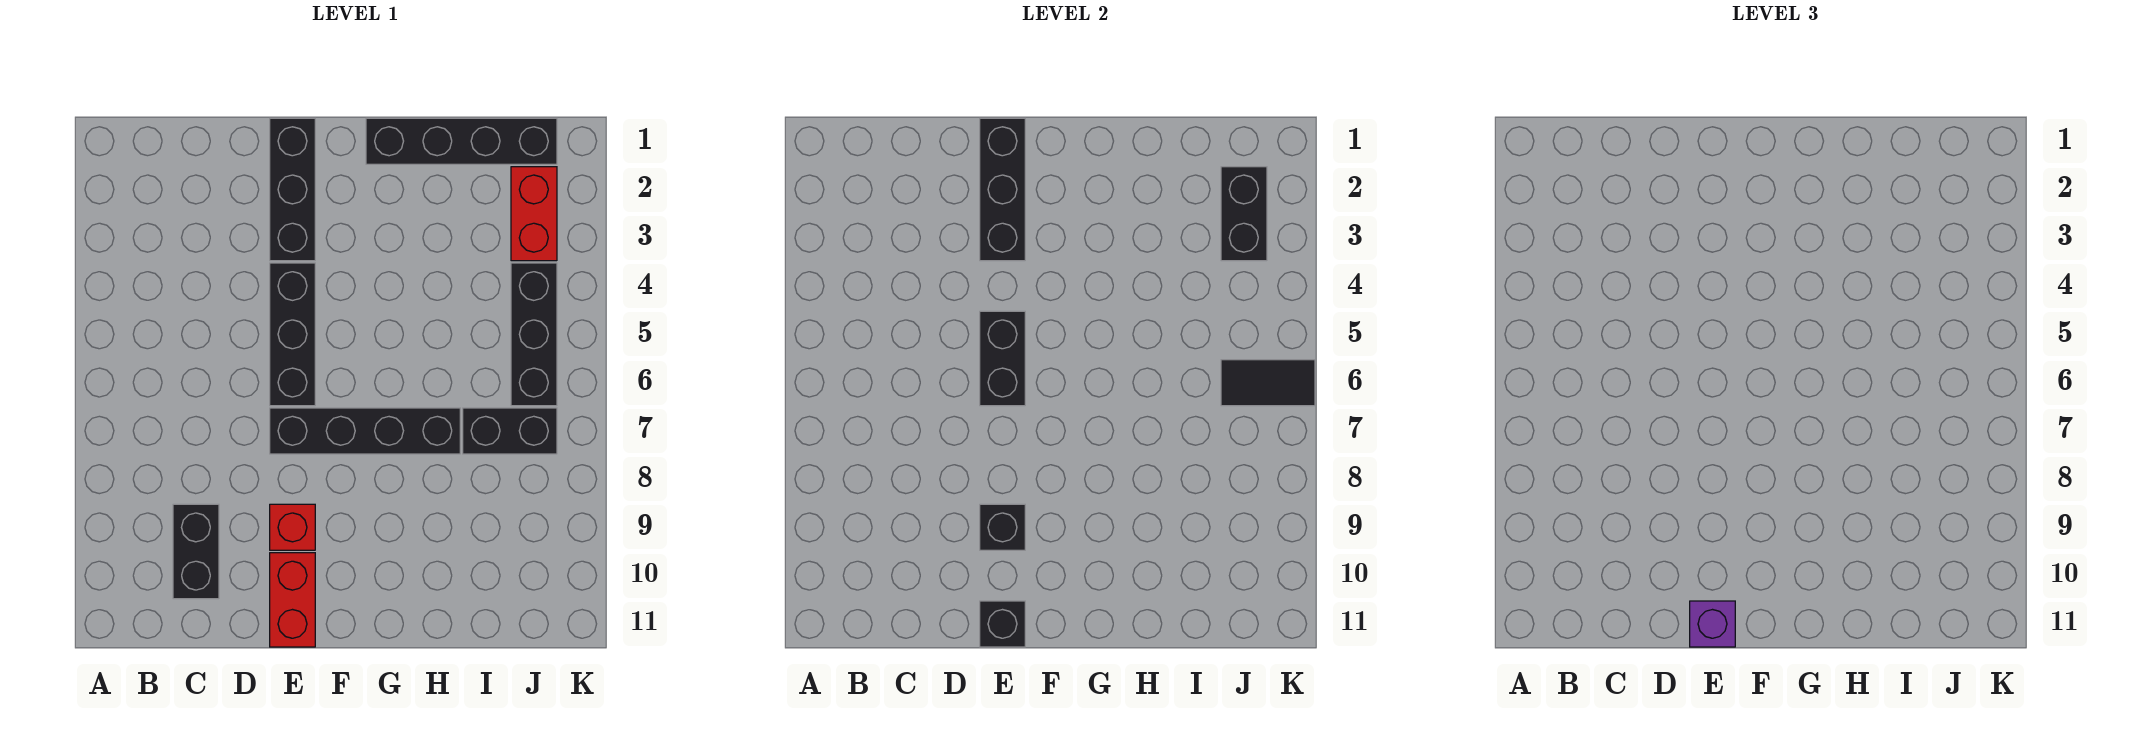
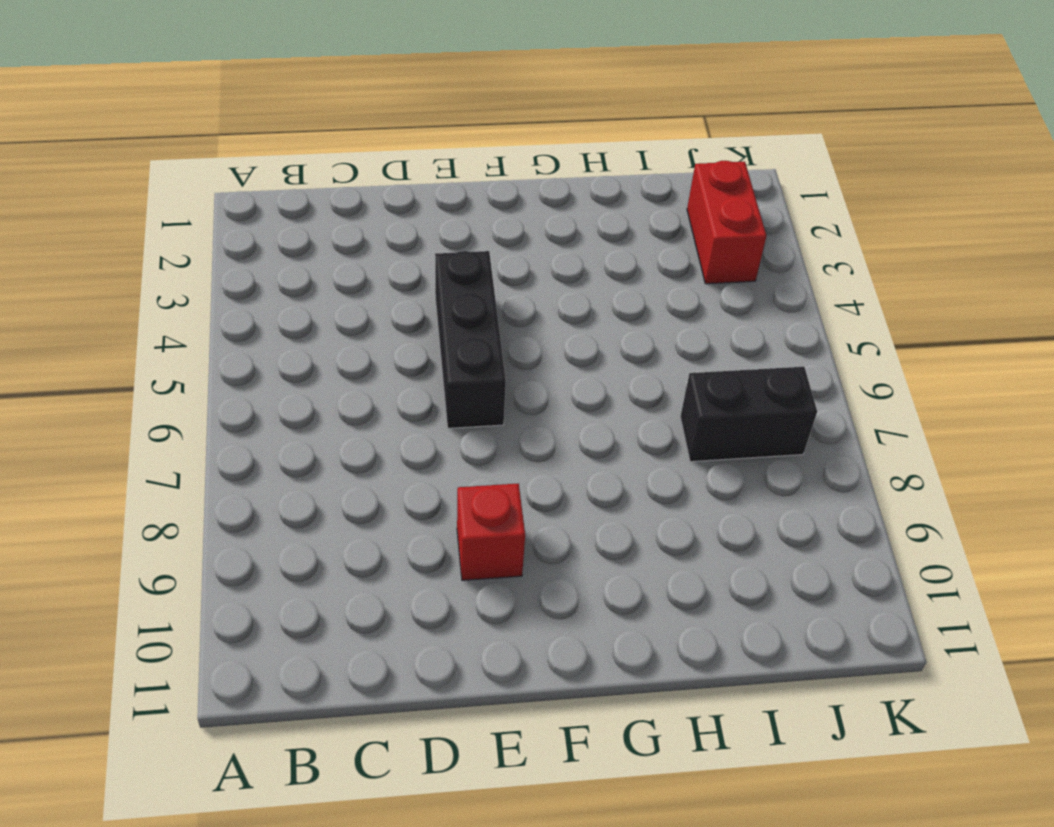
none -> black brick C9:C10 level 1
none -> black brick E1:E3 level 1
none -> black brick E7:H7 level 1

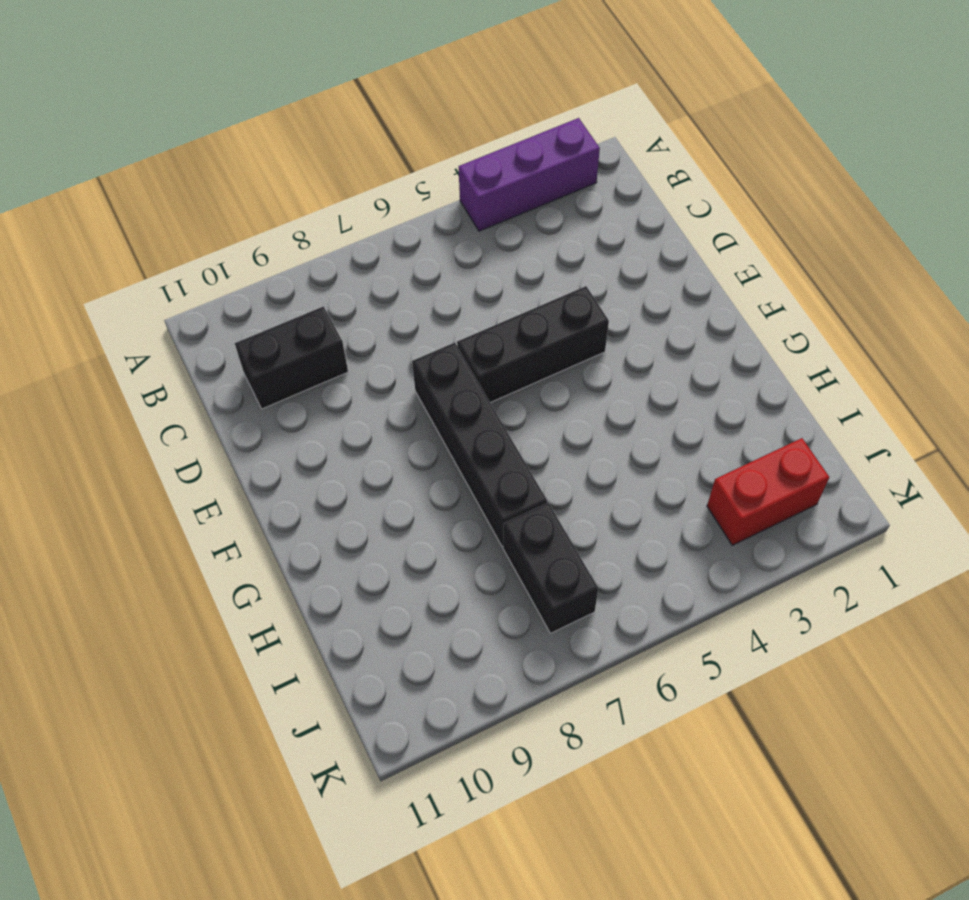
purple brick A2:A4 level 1 -> none
none -> black brick E1:E3 level 1
none -> red brick E9 level 1
none -> red brick E10:E11 level 1

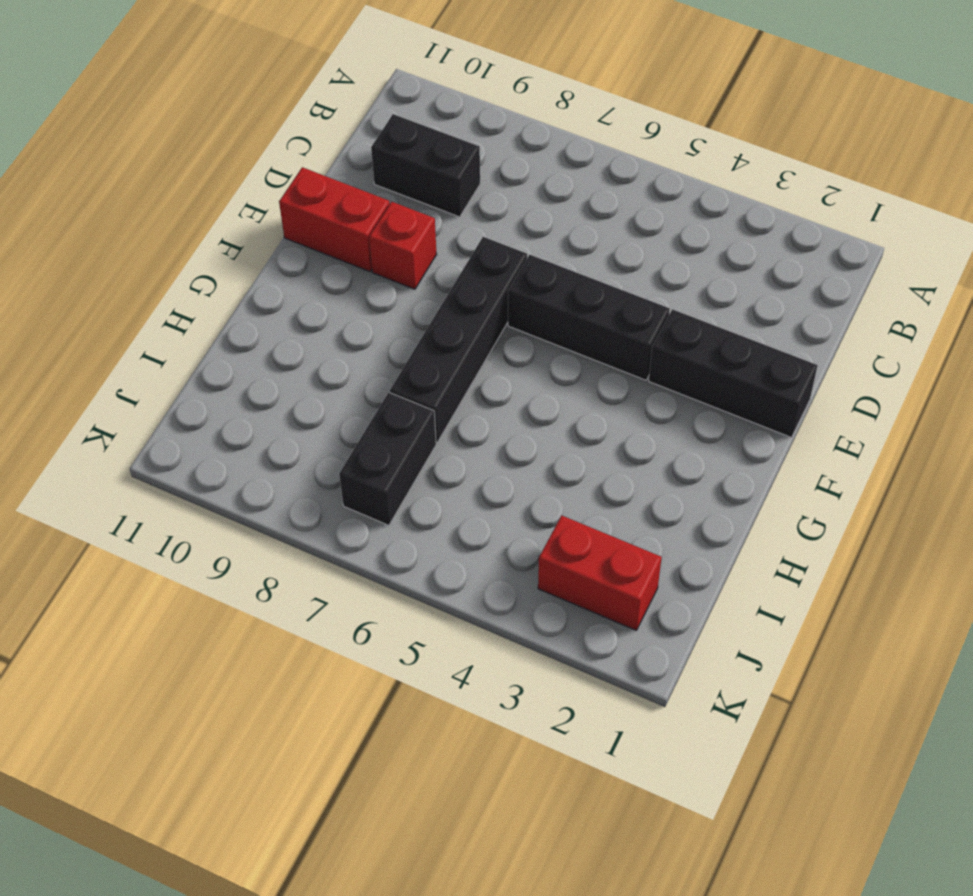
none -> black brick G1:J1 level 1
none -> black brick J4:J6 level 1
none -> black brick E1:E3 level 2

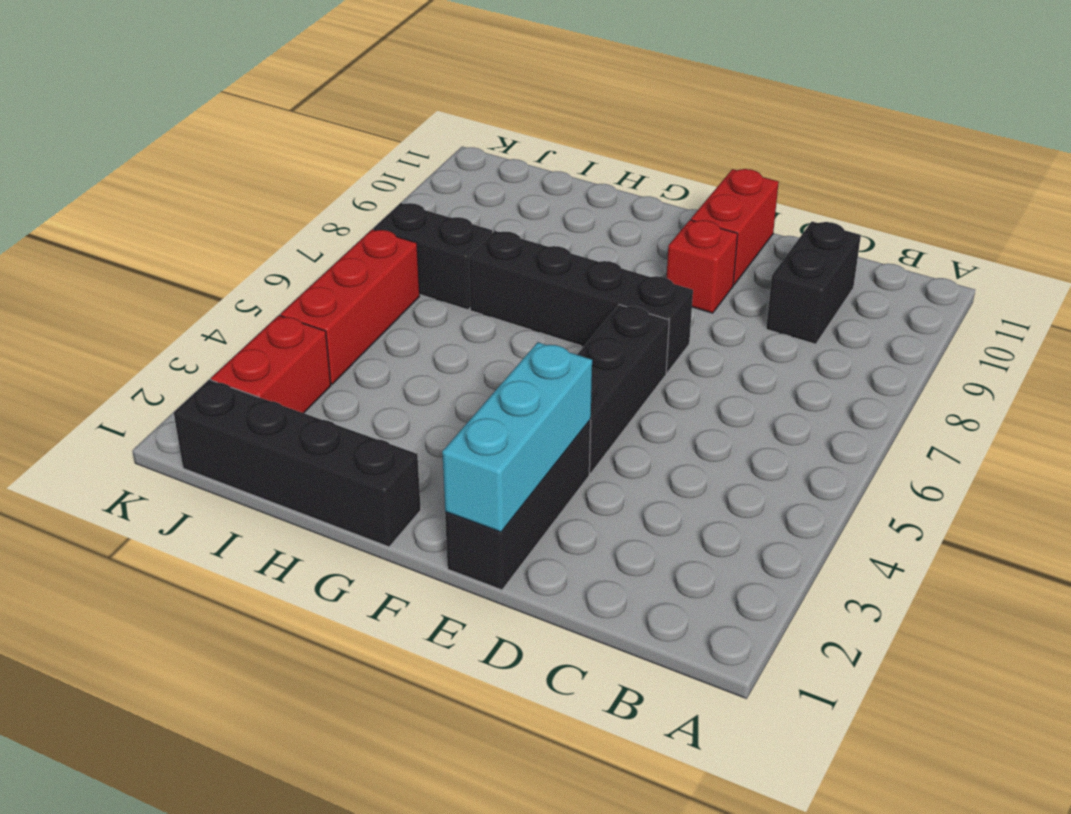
cyan brick E1:E3 level 2 -> black brick E1:E3 level 2
red brick J4:J6 level 1 -> black brick J4:J6 level 1
none -> black brick E5:E6 level 2
none -> black brick E9 level 2
none -> black brick E11 level 2

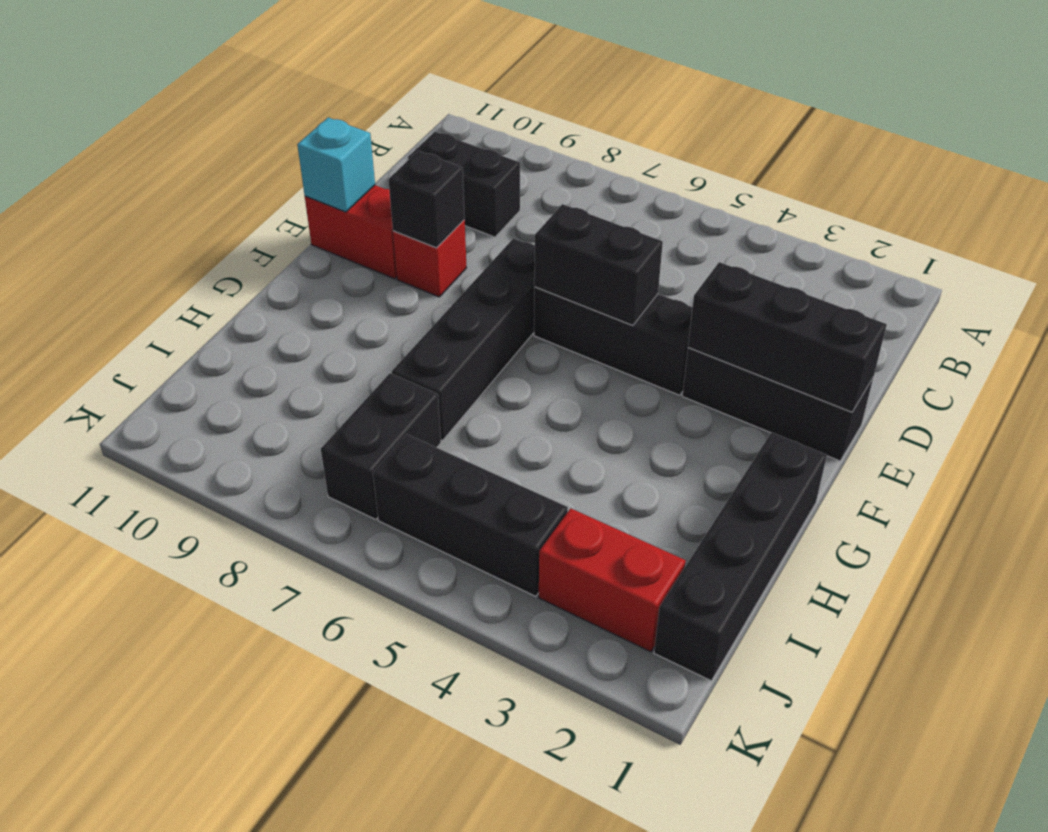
cyan brick E11 level 2 -> black brick E11 level 2
none -> black brick J2:J3 level 2
none -> black tile J6:K6 level 2
none -> purple brick E11 level 3

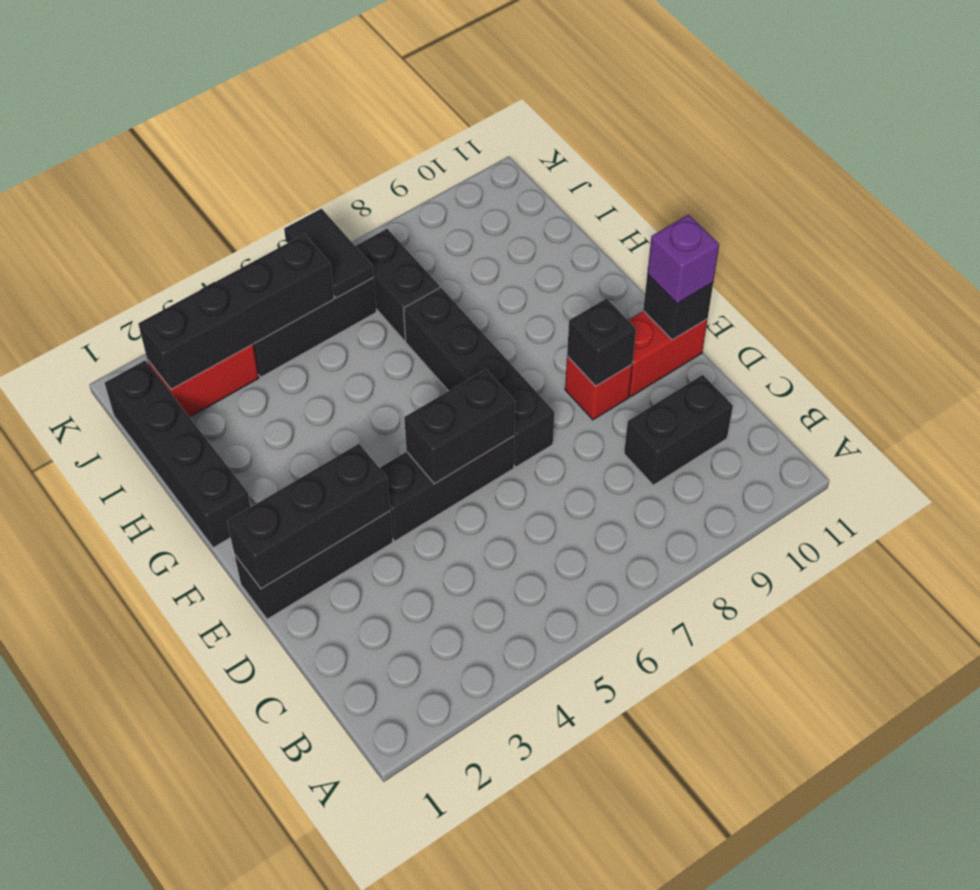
black brick J2:J5 level 2 -> black brick J2:J3 level 2

